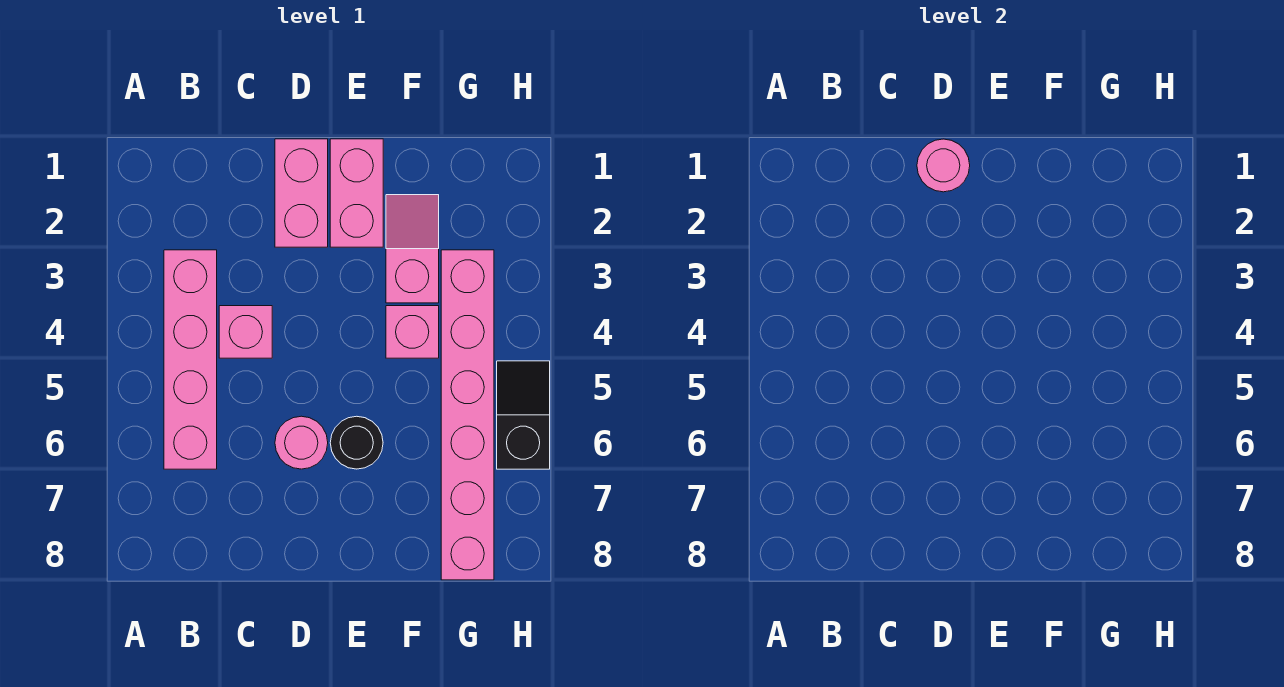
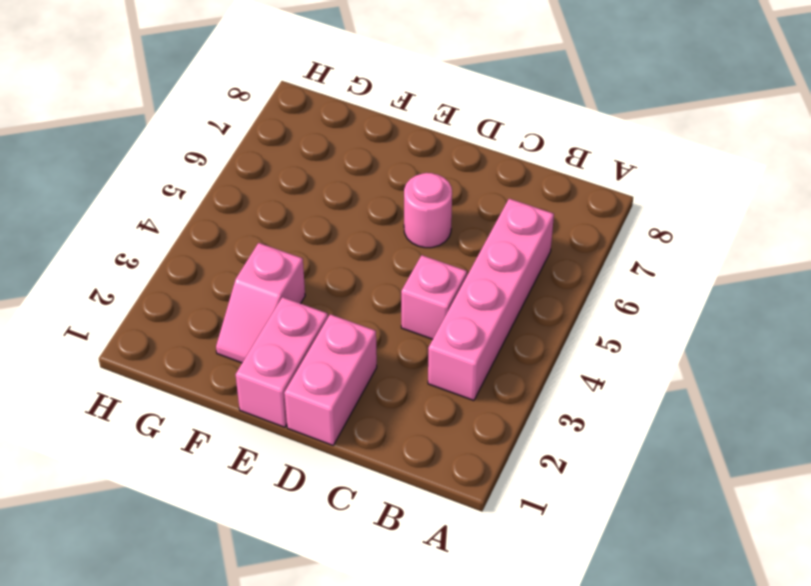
none -> black round brick E6 level 1
none -> pink brick F4 level 1

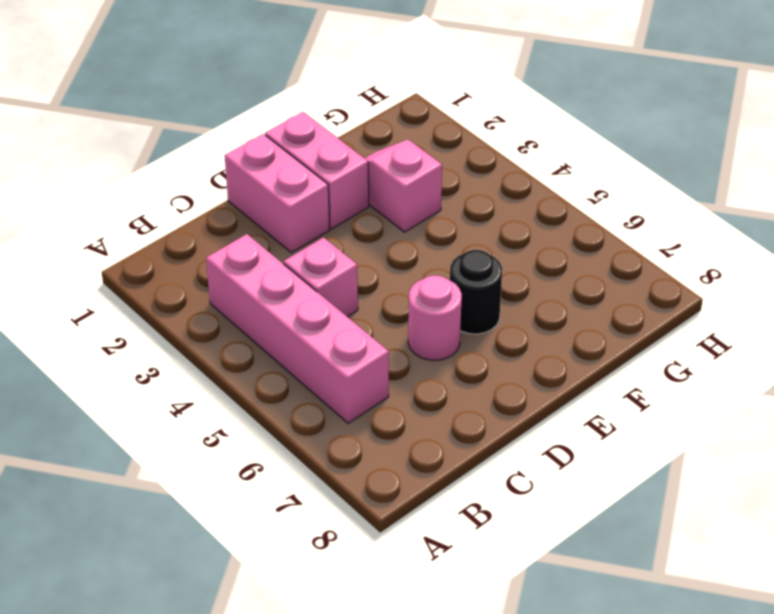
none -> pink brick F4 level 1
none -> pink brick G3:G8 level 1

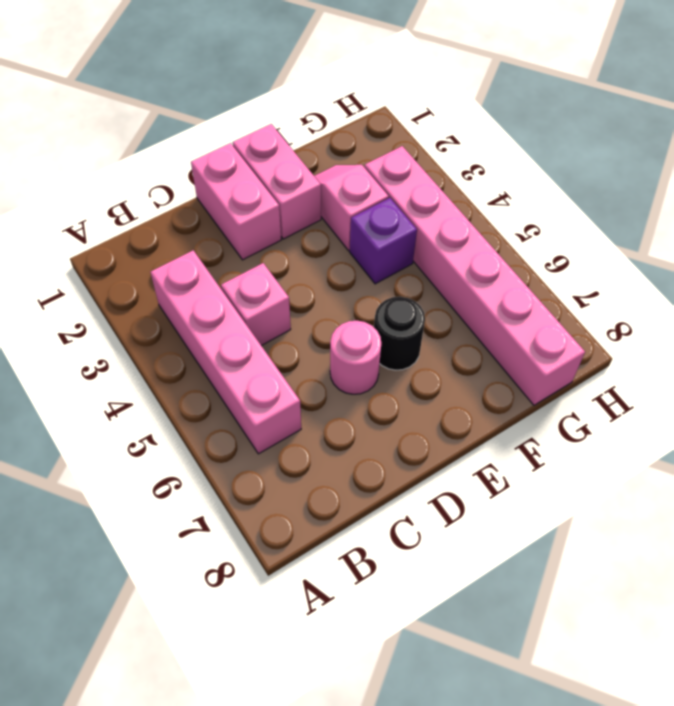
purple brick F4 level 1 -> pink brick F4 level 1
none -> black slope H5:H6 level 1 top 6
none -> pink round brick D1 level 2

